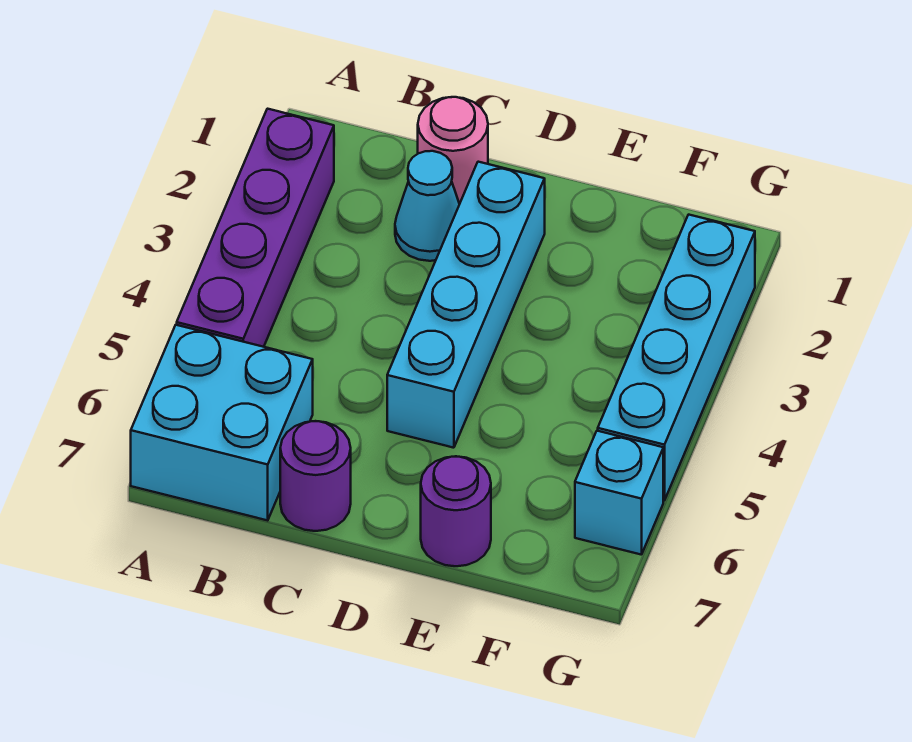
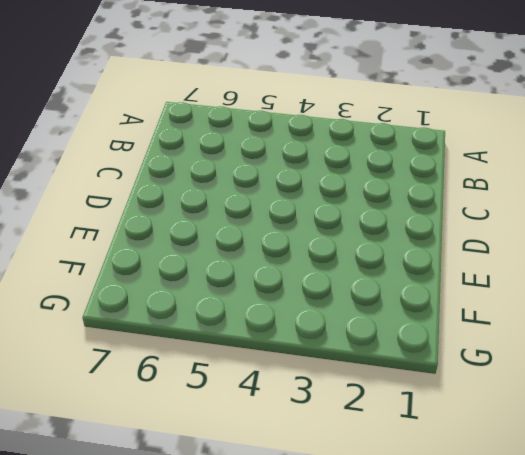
none -> purple brick A2:A5 level 1
none -> cyan brick A6:B7 level 1

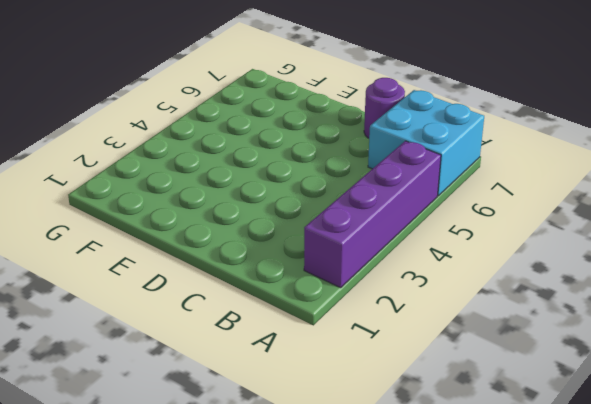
none -> pink round brick C1 level 1
none -> cyan cone C2 level 1

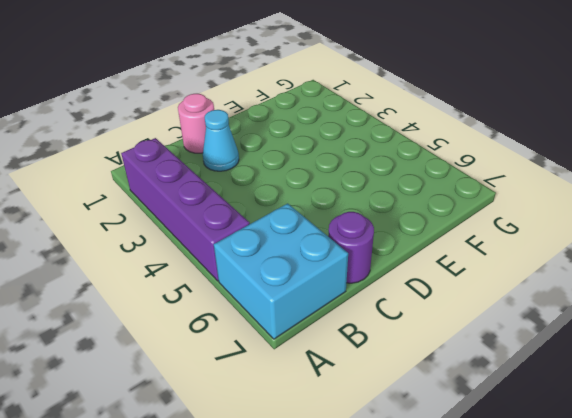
none -> cyan brick D2:D5 level 1
none -> purple round brick E7 level 1

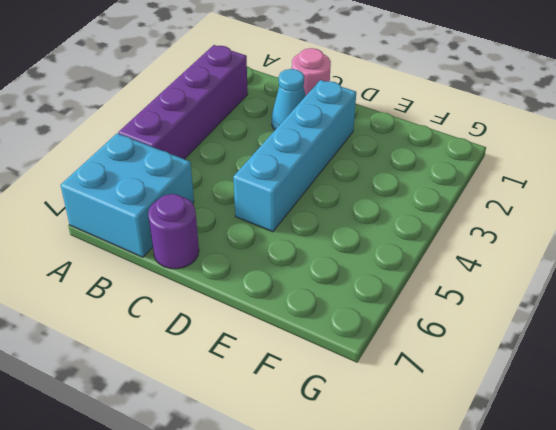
none -> purple round brick E7 level 1
none -> cyan brick G2:G5 level 1

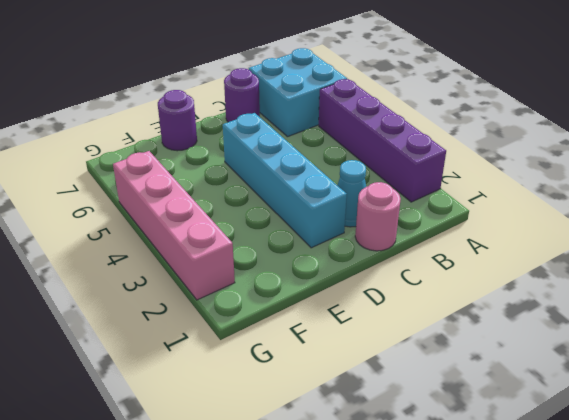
pink brick G2:G5 level 1 -> cyan brick G2:G5 level 1
none -> cyan brick G6 level 1

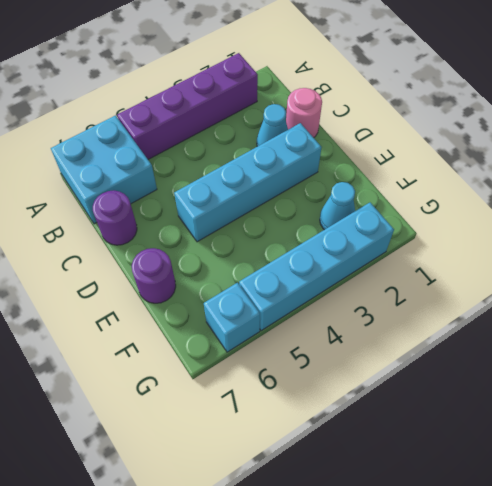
cyan cone F2 level 1 -> none

